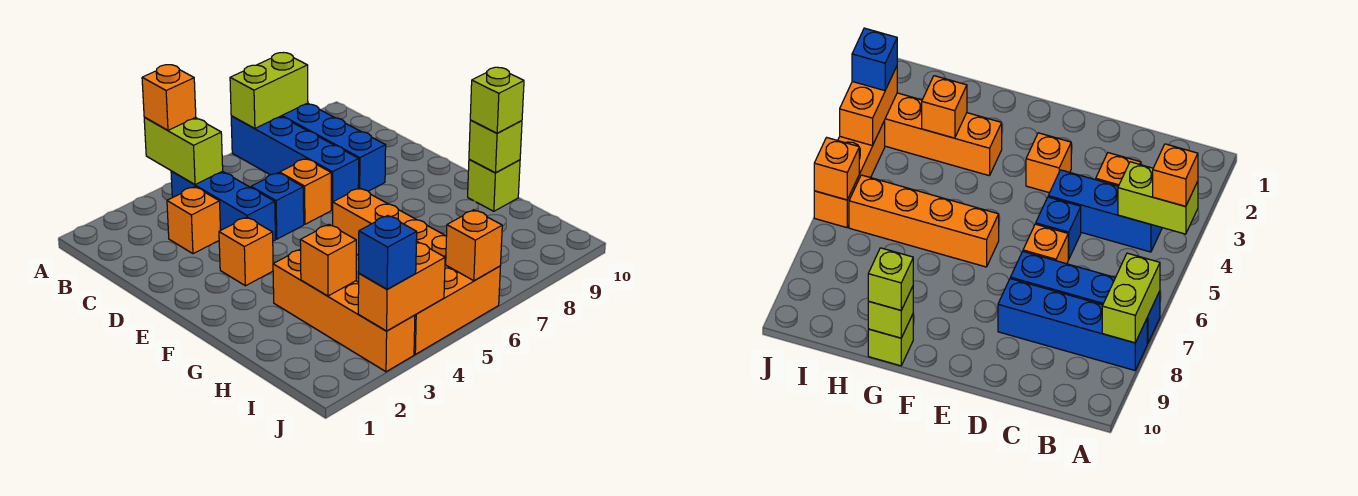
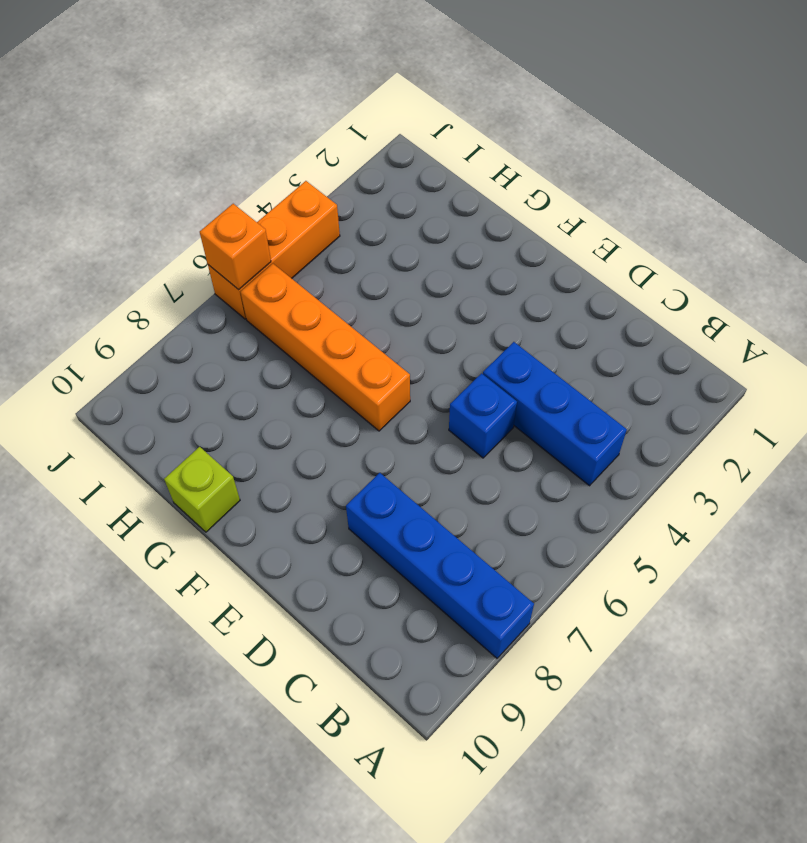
none -> blue brick A7:D7 level 1
none -> orange brick C3 level 1
none -> orange brick D6 level 1

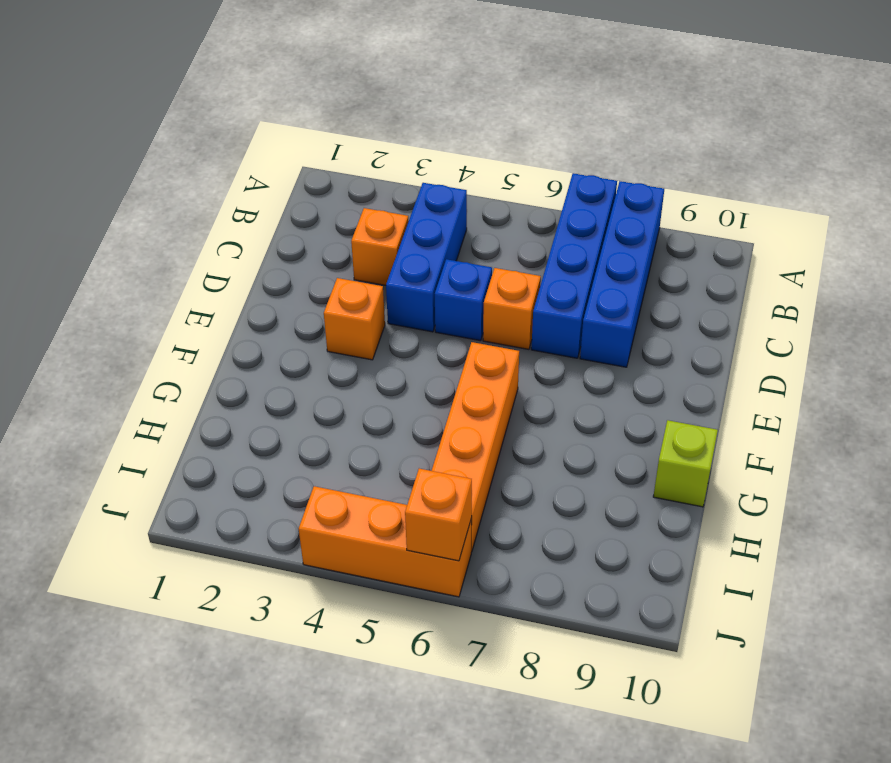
none -> orange brick G3:J3 level 1
none -> lime brick A4:B4 level 2
none -> lime brick A7:A8 level 2

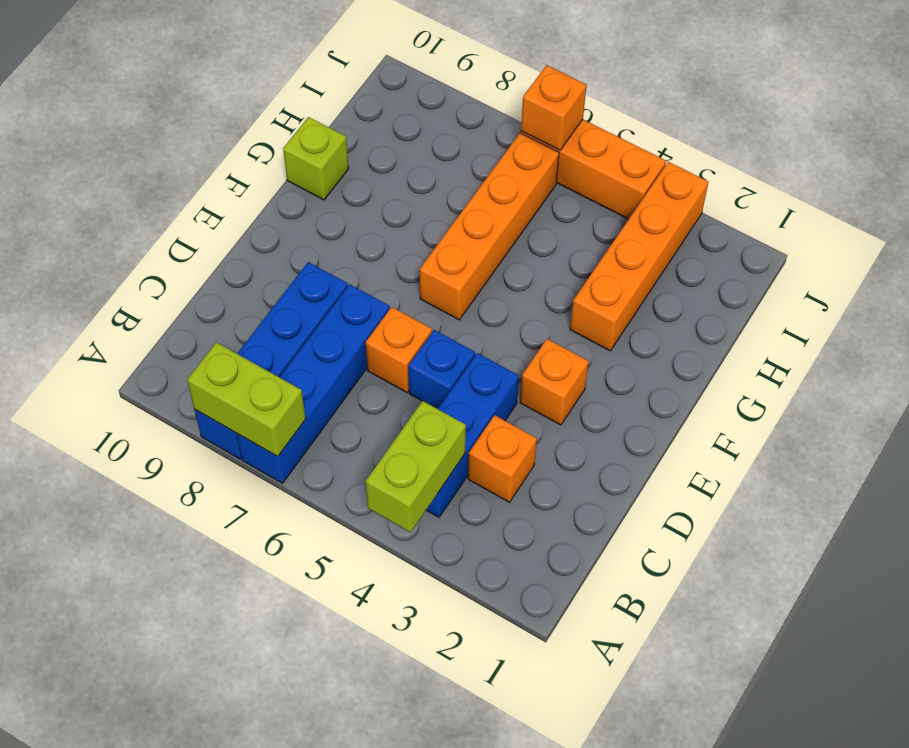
none -> lime brick G10 level 2
none -> orange brick H3 level 2
none -> orange brick J3:J4 level 2

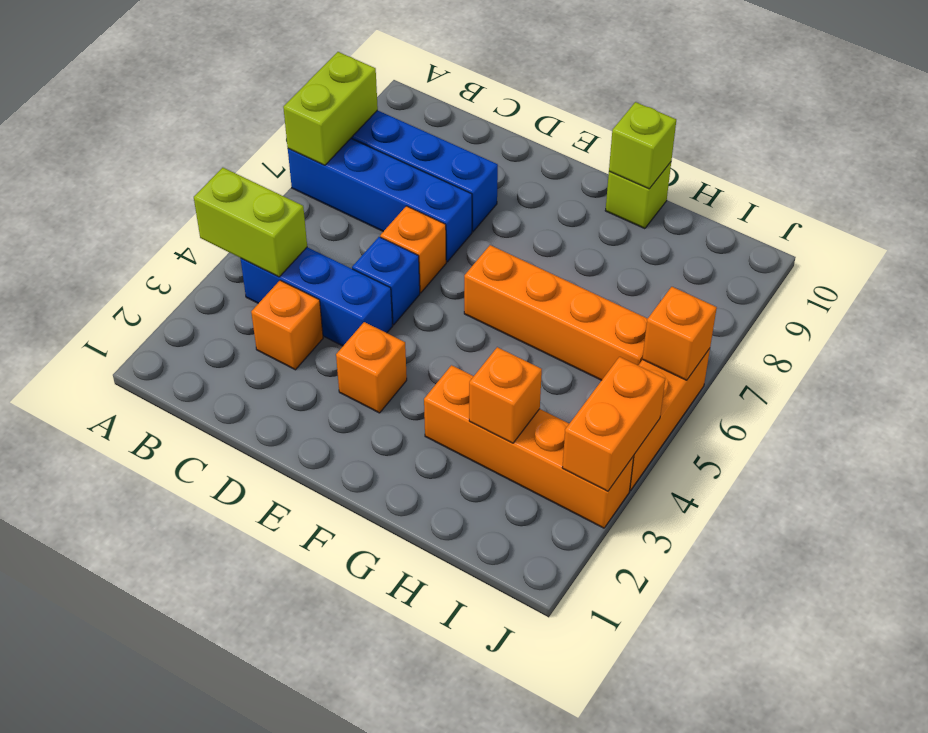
none -> orange brick A4 level 3
none -> lime brick G10 level 3
none -> blue brick J3 level 3

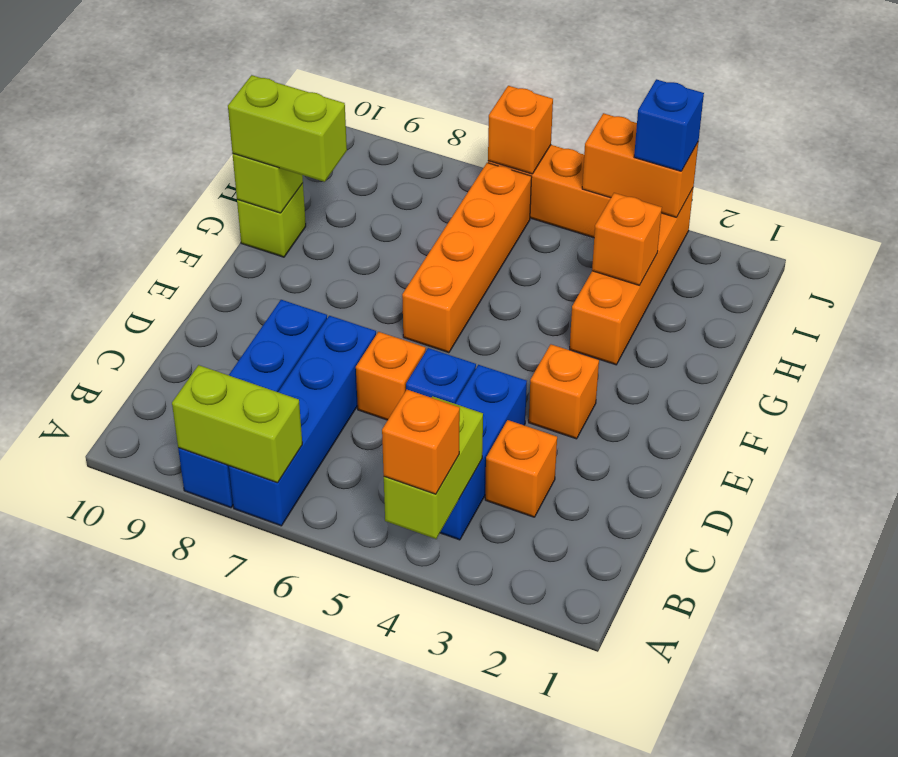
lime brick G9:G10 level 3 -> lime brick G10 level 3

